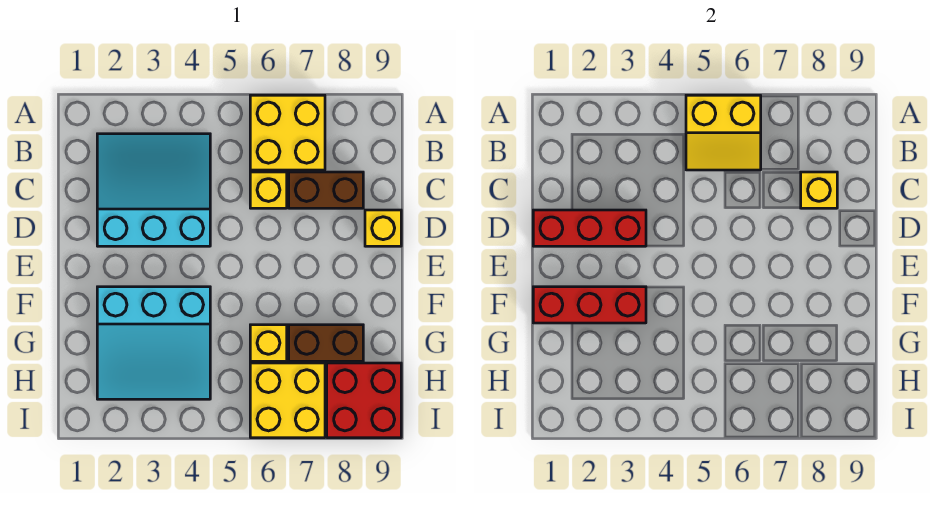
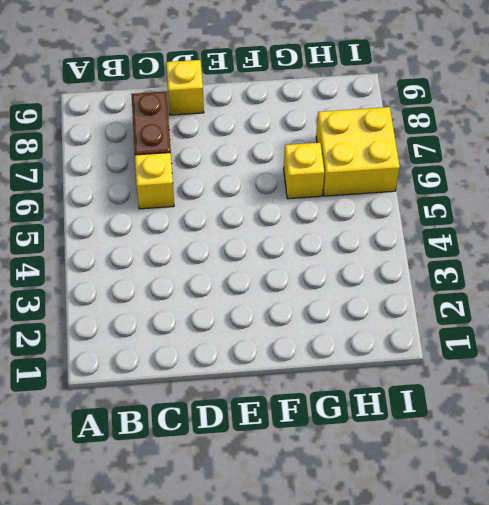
none -> yellow brick A6:B7 level 1
none -> cyan slope B2:D4 level 1 top D
none -> cyan slope F2:H4 level 1 top F

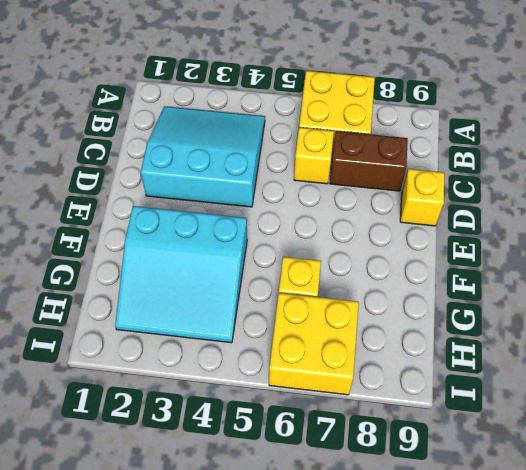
none -> brown brick G7:G8 level 1
none -> red brick H8:I9 level 1
none -> yellow slope A5:B6 level 2 top A

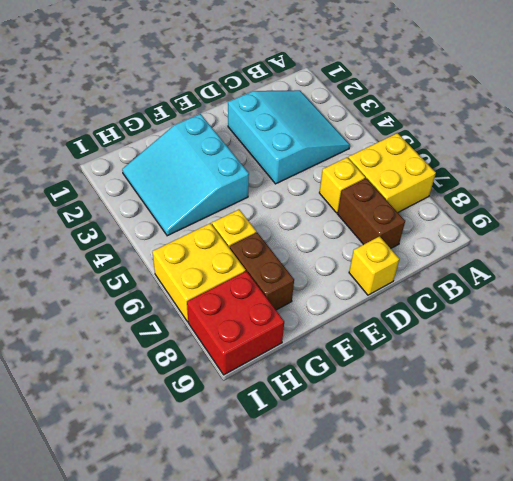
none -> yellow slope A5:B6 level 2 top A
none -> yellow brick C8 level 2
none -> red brick D1:D3 level 2

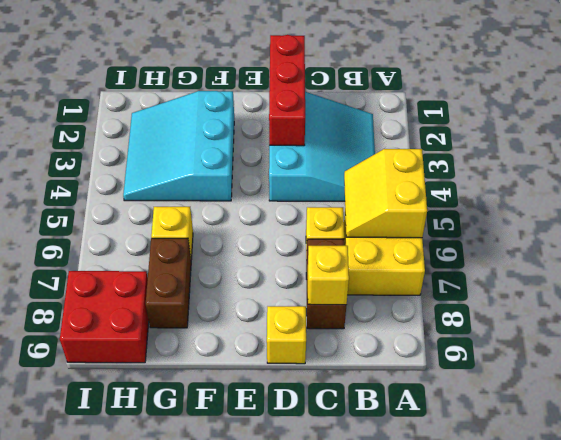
none -> yellow brick H6:I7 level 1
none -> red brick F1:F3 level 2

